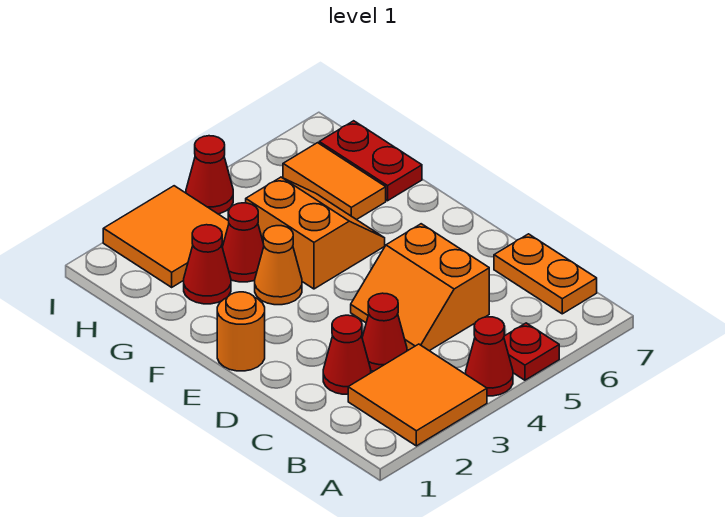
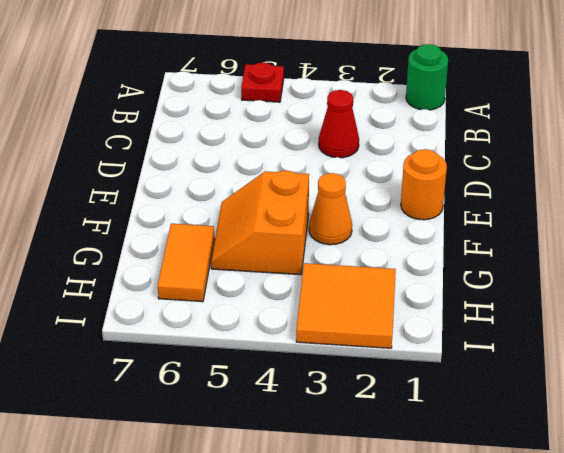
green round brick A1 level 1 -> none
none -> orange tile A2:B3 level 1
none -> red cone A4 level 1
none -> orange plate B7:C7 level 1

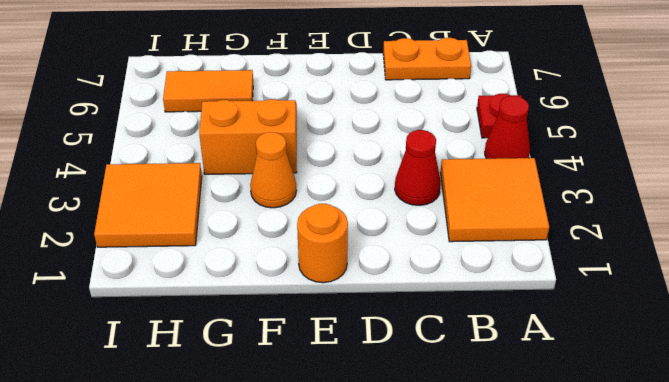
none -> red cone C2 level 1
none -> orange slope C4:D5 level 1 top 5
none -> red cone G2 level 1

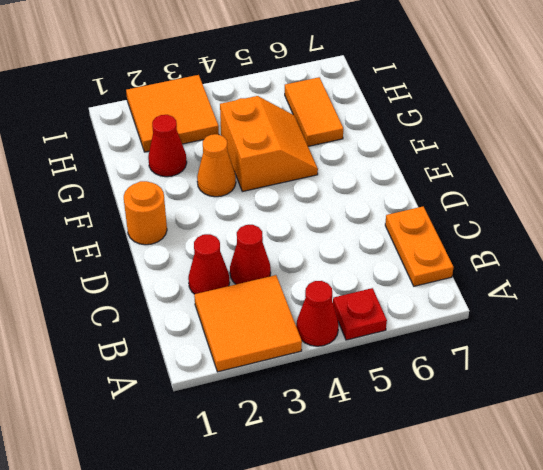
none -> orange slope C4:D5 level 1 top 5
none -> red cone G3 level 1
none -> red plate G7:H7 level 1

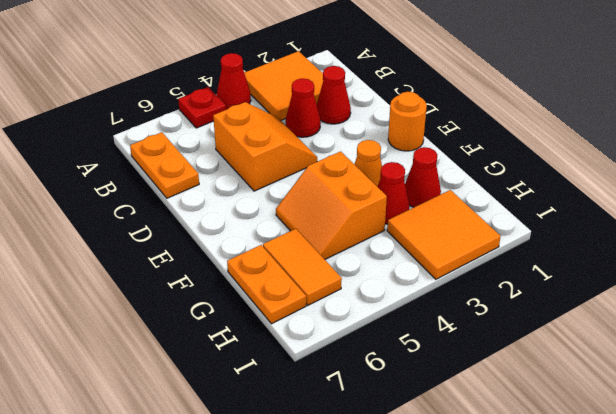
orange plate G7:H7 level 1 -> red plate G7:H7 level 1
none -> red cone I4 level 1

